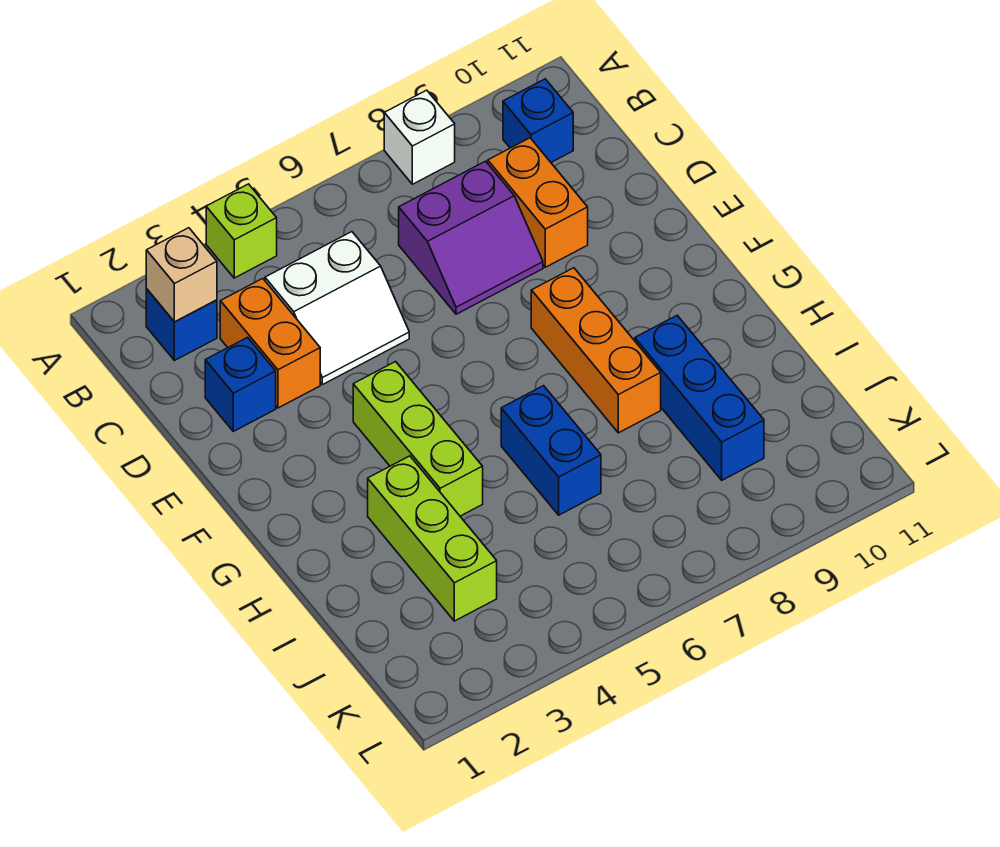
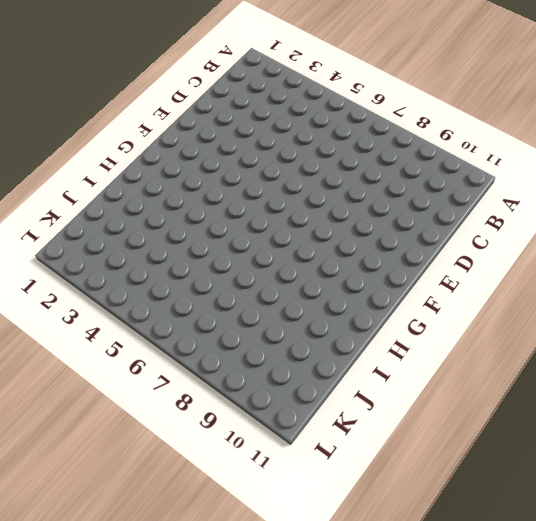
none -> lime brick A4 level 1
none -> white brick A8 level 1
none -> blue brick B2 level 1

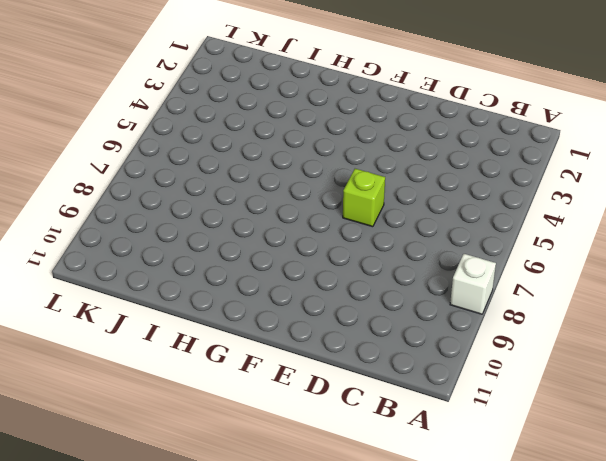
lime brick E6 level 1 -> lime brick A4 level 1
none -> blue brick B2 level 1
none -> blue brick B10 level 1
none -> orange brick C3:D3 level 1

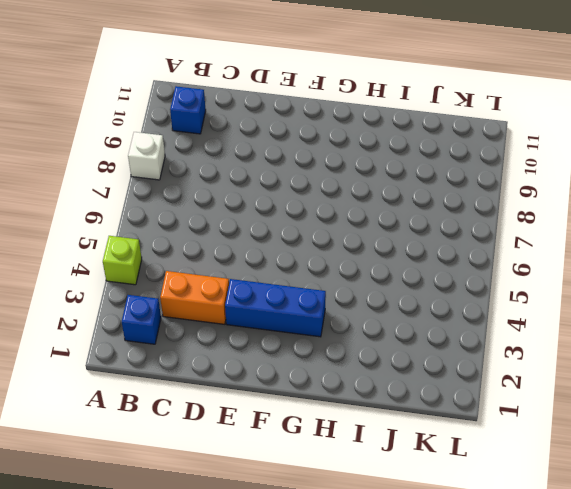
blue brick E3:G3 level 1 -> blue brick H9:J9 level 1
none -> white slope C4:D5 level 1 top C
none -> purple slope C7:D8 level 1 top C
none -> orange brick C9:D9 level 1

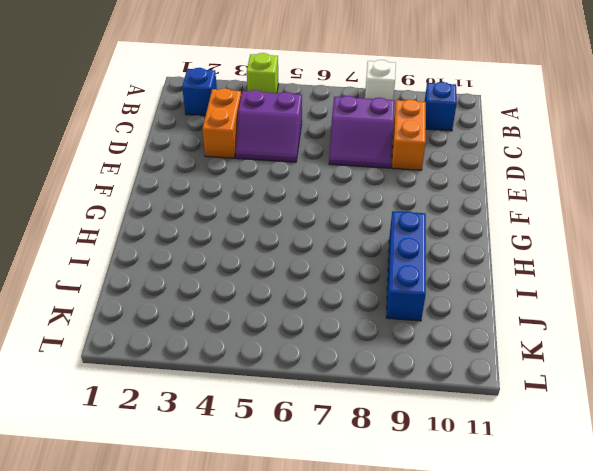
purple slope C4:D5 level 1 top C -> white slope C4:D5 level 1 top C
none -> blue brick D2 level 1
none -> lime brick F4:H4 level 1
none -> orange brick F8:H8 level 1

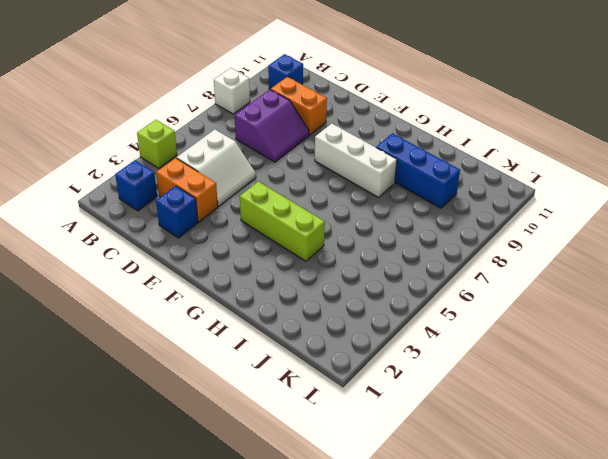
white brick F8:H8 level 1 -> orange brick F8:H8 level 1
none -> lime brick H3:J3 level 1
none -> blue brick H6:I6 level 1
none -> tan brick B2 level 2

